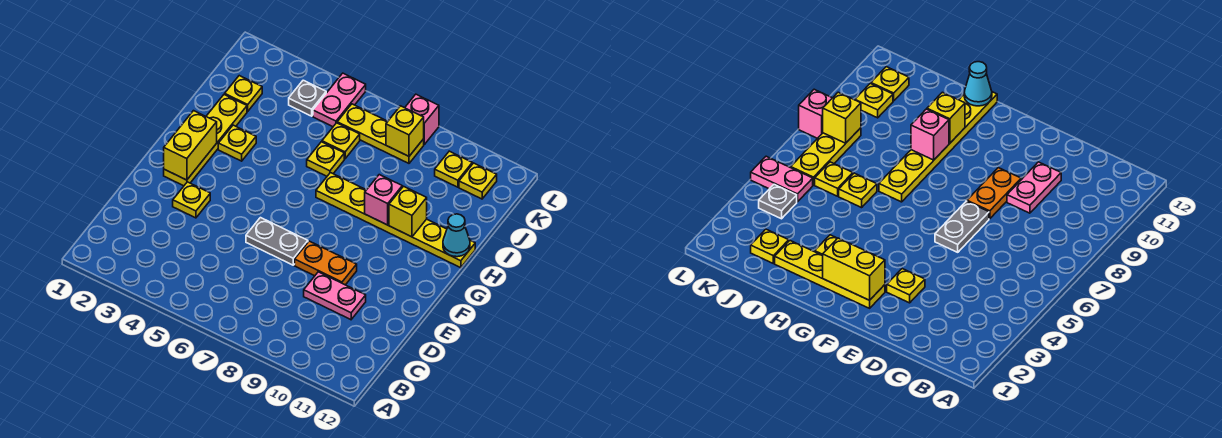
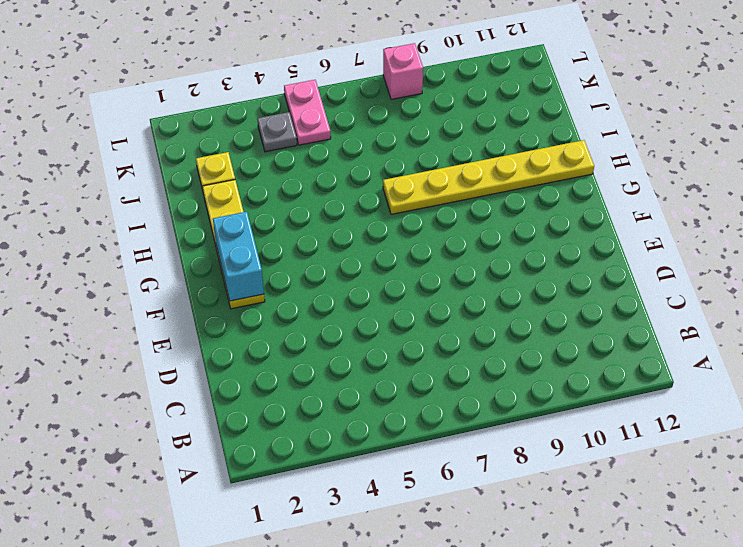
cyan brick F2:G2 level 2 -> yellow brick F2:G2 level 2
none -> pink plate D9:D10 level 1
none -> yellow plate E3 level 1
none -> grey plate E6:E7 level 1

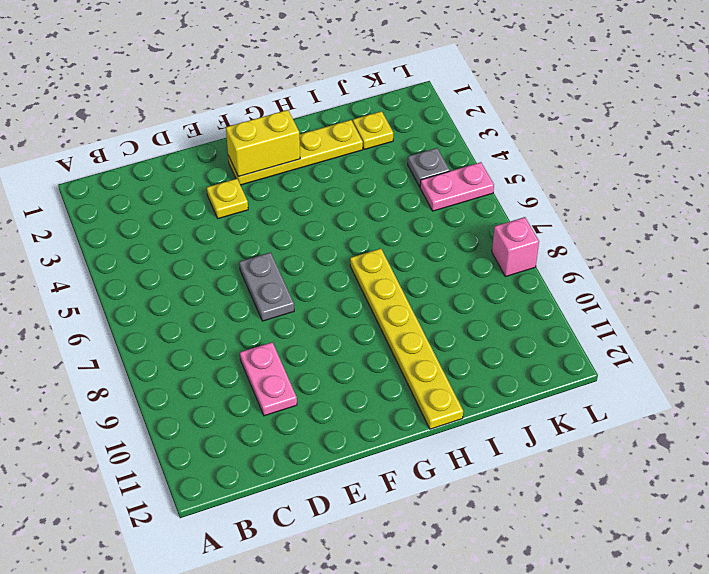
none -> orange plate E8:E9 level 1
none -> yellow plate H3 level 1
none -> yellow plate I6 level 1

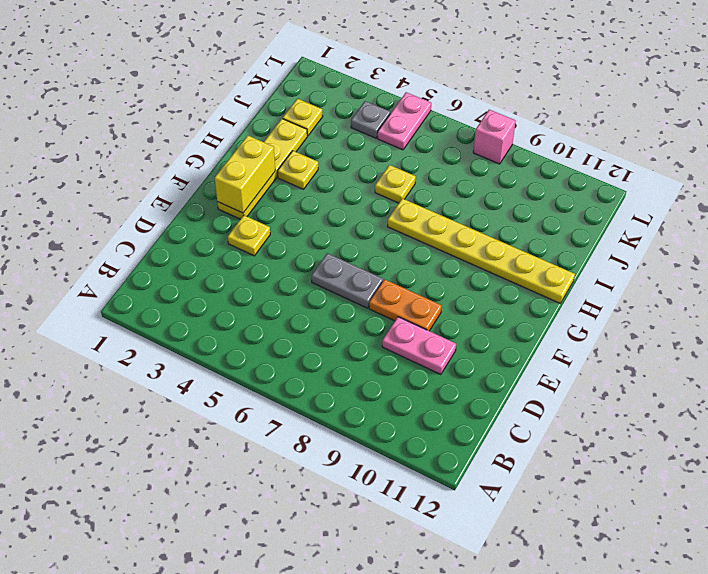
none -> yellow plate J6 level 1
none -> yellow plate K6:K8 level 1
none -> yellow plate K10 level 1

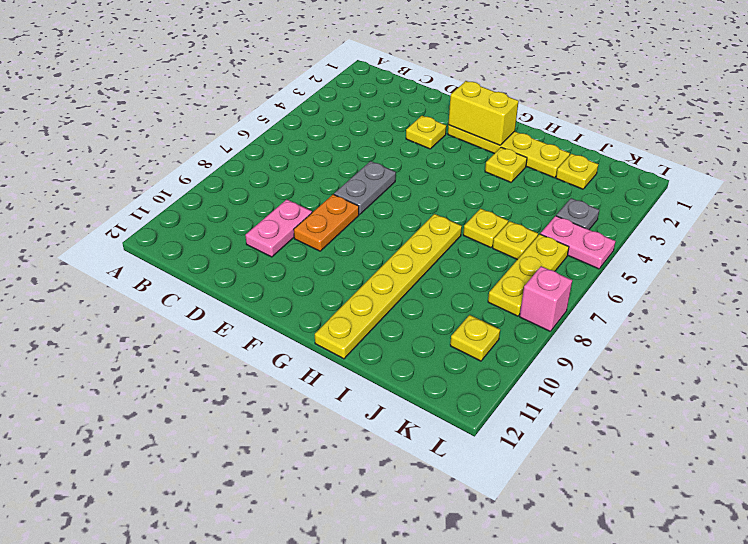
none -> yellow plate K11 level 1
none -> pink brick H9 level 2
none -> yellow brick H10 level 2

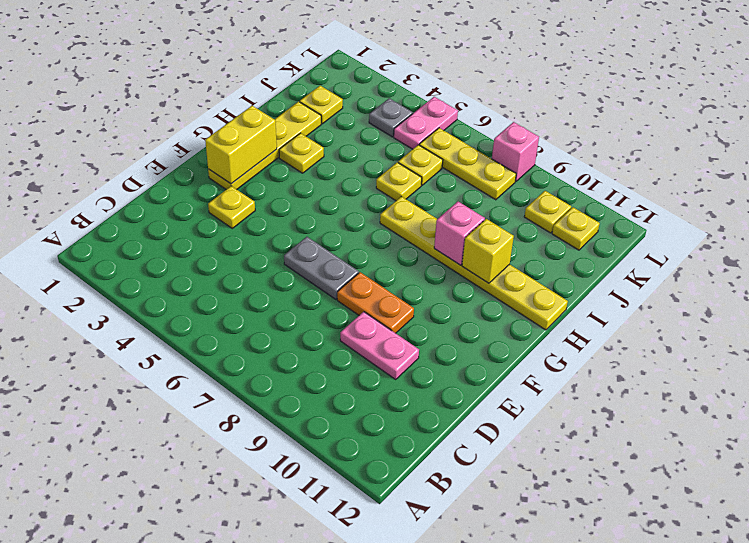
none -> cyan cone H12 level 2
none -> yellow brick K8 level 2

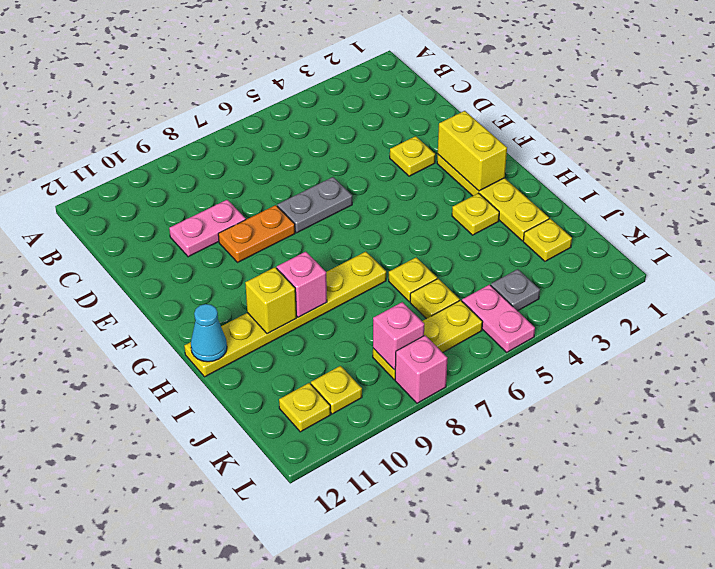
pink brick K8 level 2 -> yellow brick K8 level 2

